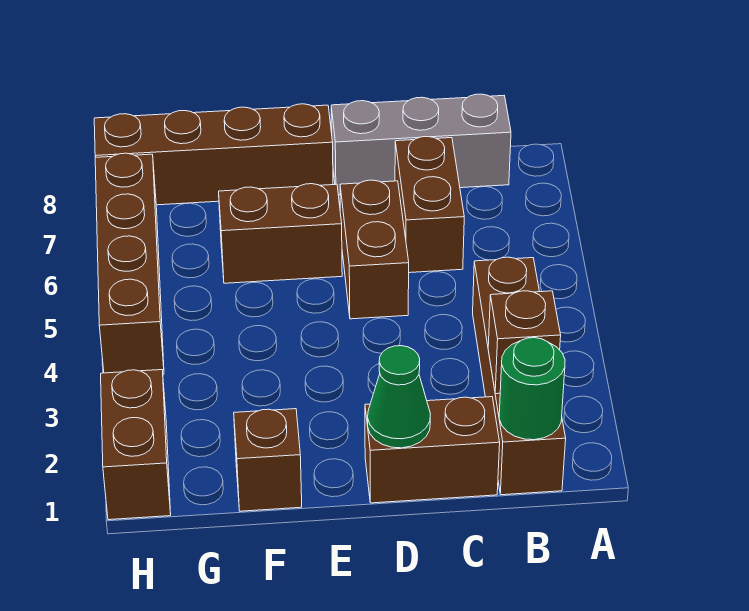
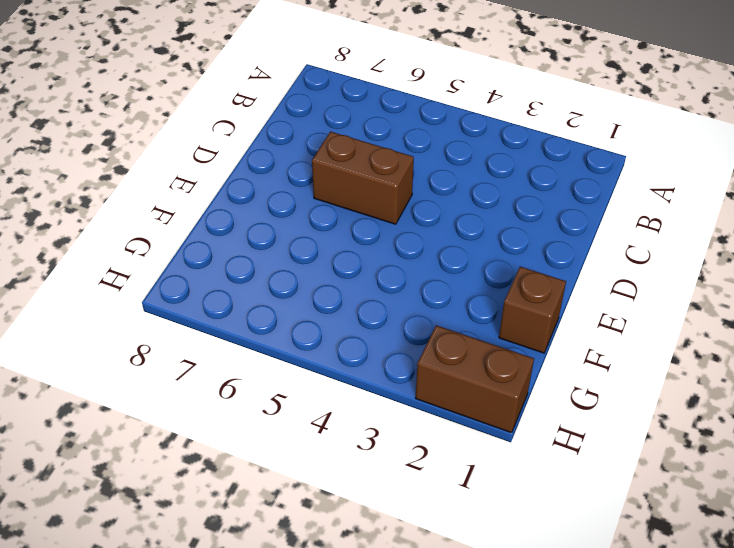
none -> brown brick B1:B4 level 1
none -> grey brick B8:D8 level 1
none -> brown brick C1:D1 level 1

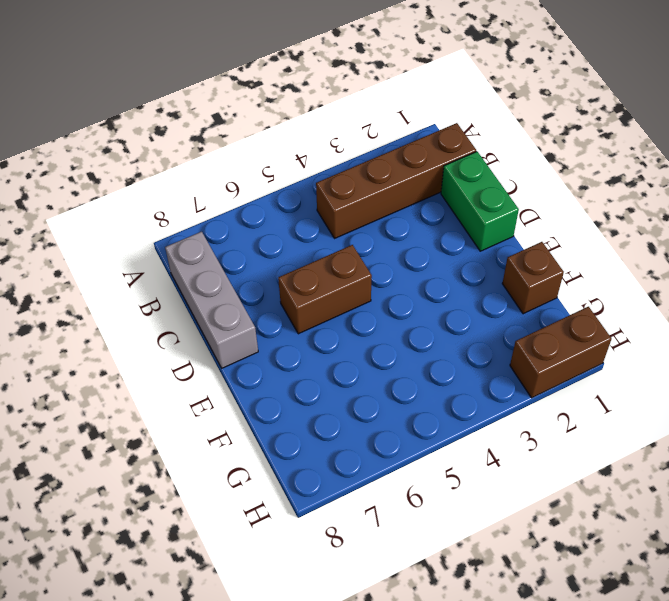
green brick C1:D1 level 1 -> brown brick C1:D1 level 1
none -> brown brick C6:C7 level 1
none -> brown brick E6:F6 level 1
none -> brown brick E8:H8 level 1

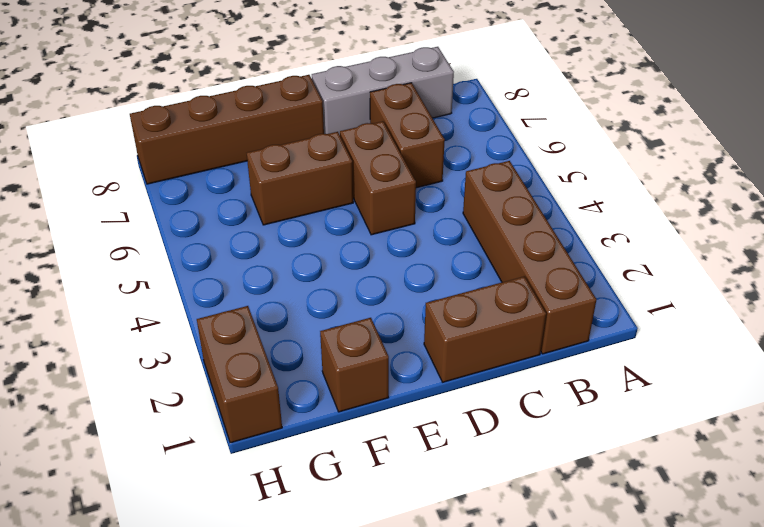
none -> brown brick H4:H7 level 1
none -> green round brick B1 level 2
none -> brown brick B2 level 2

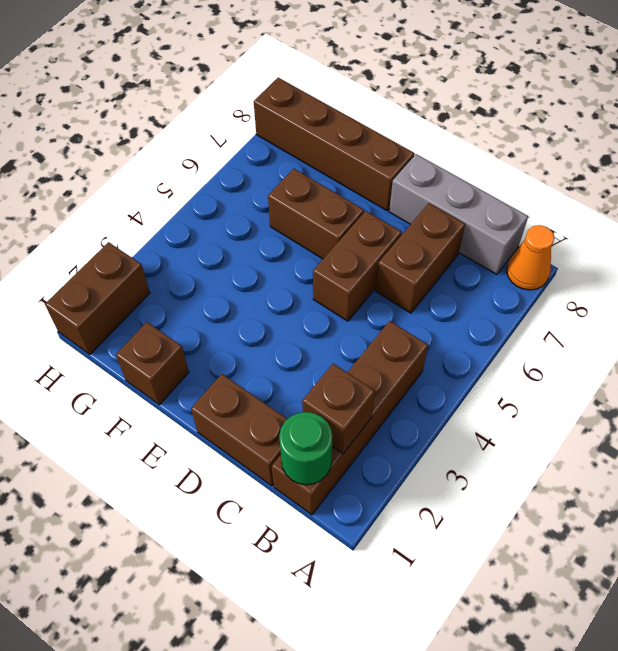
orange cone A8 level 1 -> none
none -> brown brick H4:H7 level 1
none -> green cone D1 level 2

